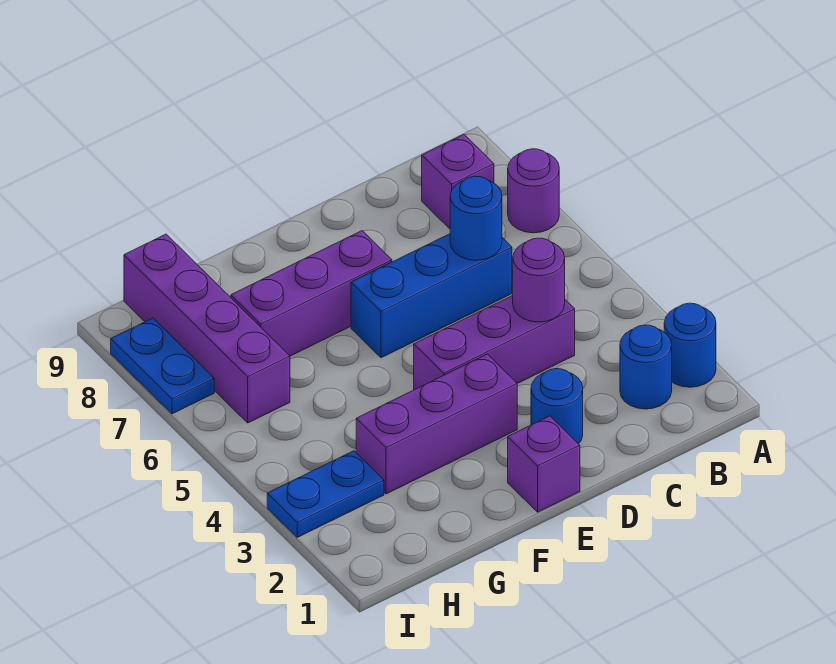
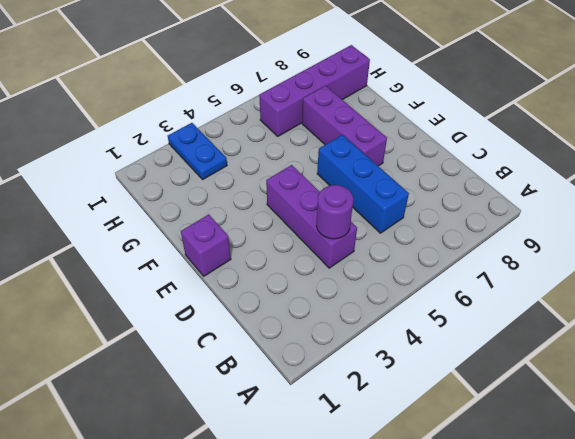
none -> blue round brick A2 level 1
none -> purple round brick A7 level 1
none -> blue round brick B2 level 1

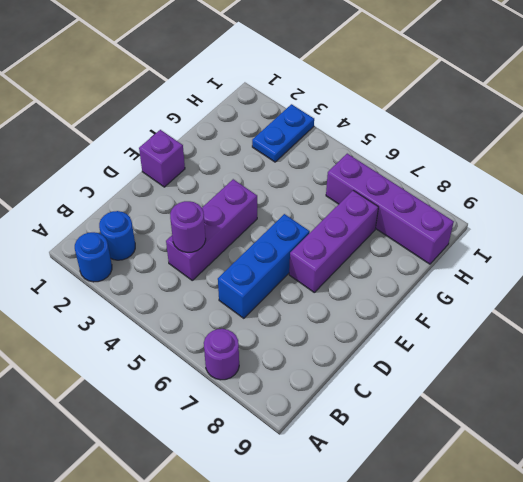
none -> purple brick B8 level 1
none -> blue round brick D2 level 1
none -> purple brick E3:G3 level 1

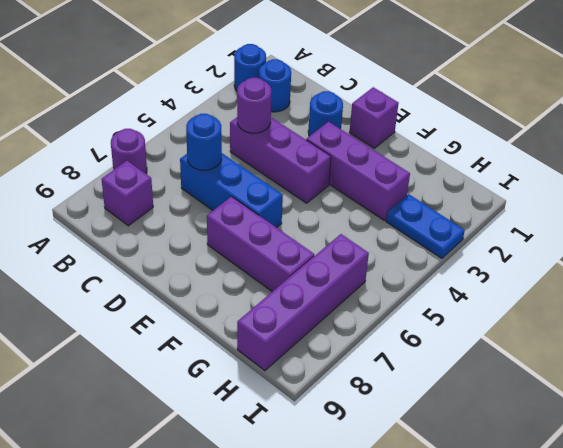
none -> blue plate I7:I8 level 1

